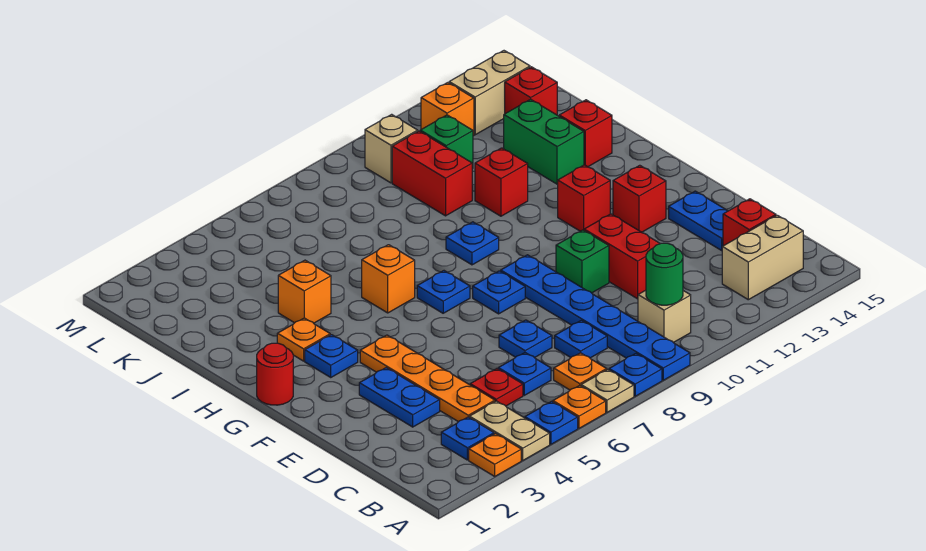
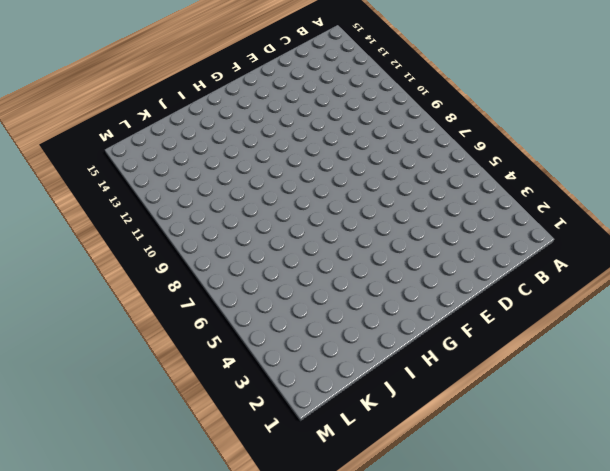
none -> orange plate A3 level 1
none -> tan plate A4:B4 level 1
none -> blue plate A5 level 1
none -> orange plate A6 level 1

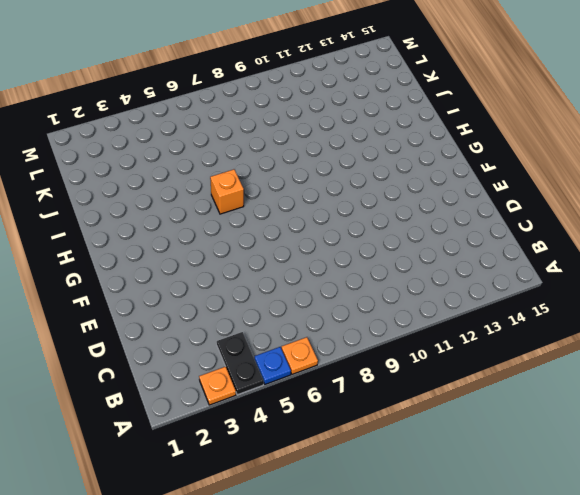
black plate A4:B4 level 1 -> tan plate A4:B4 level 1
none -> tan plate A7 level 1
none -> blue plate A8 level 1
none -> blue plate A9:F9 level 1
none -> blue plate B3 level 1

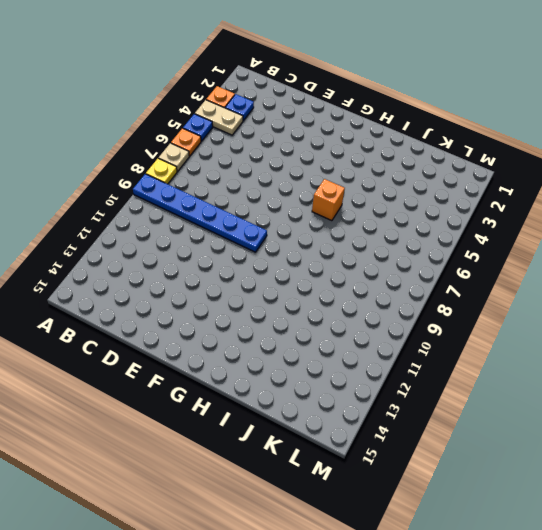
yellow plate A8 level 1 -> blue plate A8 level 1
none -> orange plate B7 level 1
none -> tan brick B10 level 1
none -> tan brick B13:B14 level 1
none -> orange plate C4:F4 level 1

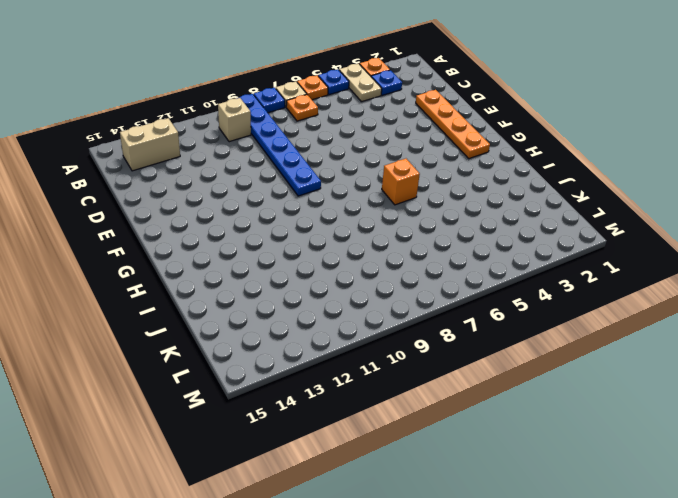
orange plate D2:G2 level 1 -> orange plate C4:F4 level 1
none -> red plate C5 level 1
none -> blue plate C6 level 1
none -> blue plate C8 level 1
none -> red brick C14 level 1

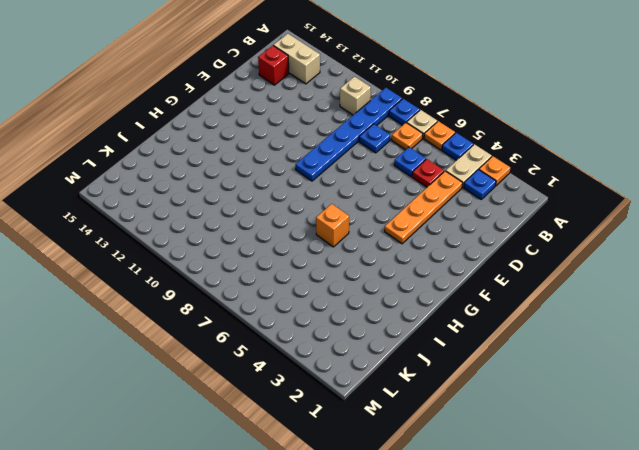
none -> blue plate D3:E3 level 1
none -> blue plate D7 level 1
none -> red brick D11:E11 level 1
none -> blue plate D14:E14 level 1

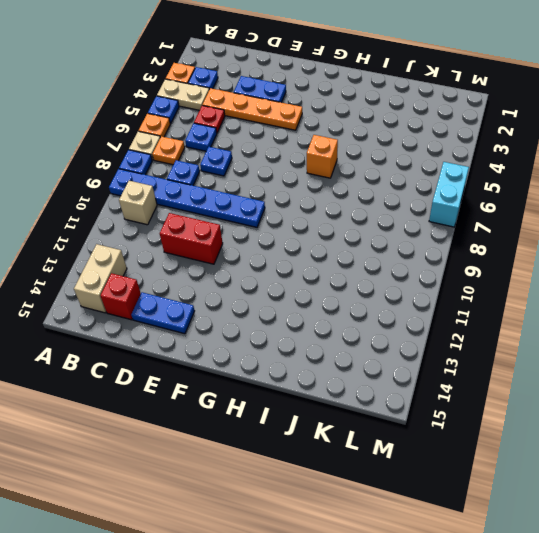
cyan brick M6:M7 level 1 -> none
none -> green brick E10 level 1
none -> blue plate F8 level 1
none -> red brick F13 level 1
none -> red round brick G1 level 1

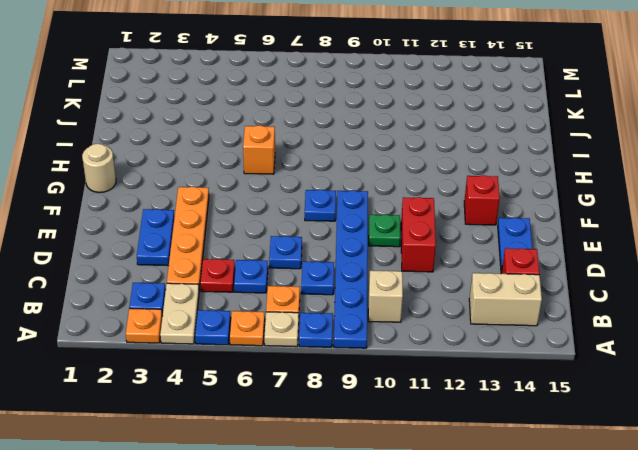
green plate E10 level 1 -> green brick E10 level 1
tan round brick G1 level 1 -> red round brick G1 level 1
none -> blue plate G3 level 1
none -> blue plate G7 level 1
none -> red brick G12 level 1
none -> orange plate H3 level 1

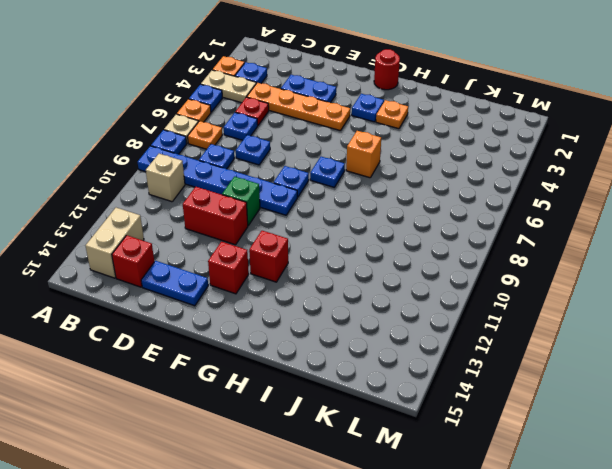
none -> blue plate H9 level 1
none -> orange brick I4 level 1
none -> red brick I11 level 1
none -> green brick I13:J13 level 1

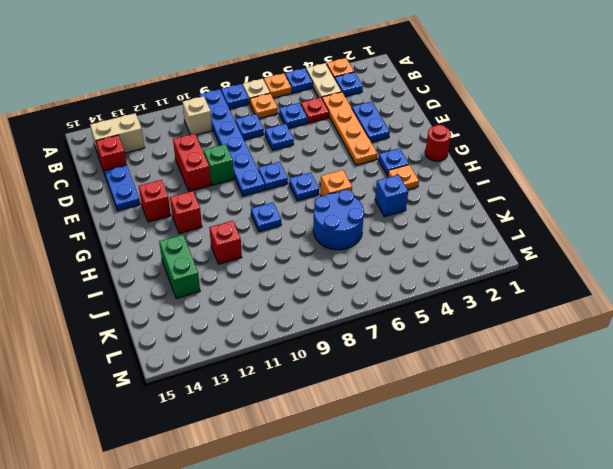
blue brick I4 level 1 -> orange brick I4 level 1
blue round brick I6:J7 level 1 -> none
none -> red brick I14 level 1
none -> red brick J10:K10 level 1
none -> green brick K11 level 1
none -> red brick K14 level 1

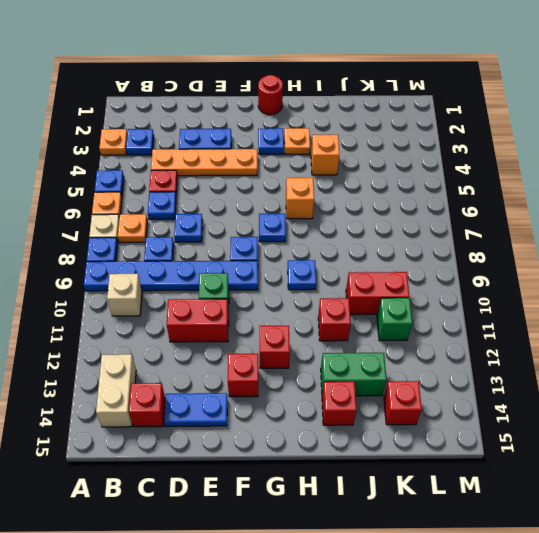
none -> tan plate A4:B4 level 1
none -> tan brick L10 level 1
none -> orange brick L12 level 1
none -> tan brick L13:L14 level 1

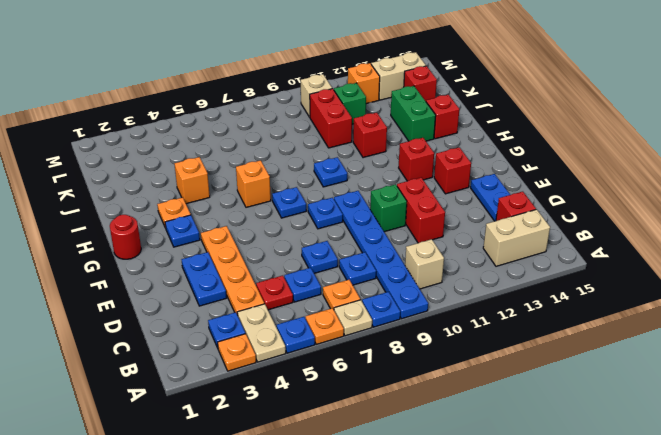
none -> green round brick B10 level 2

